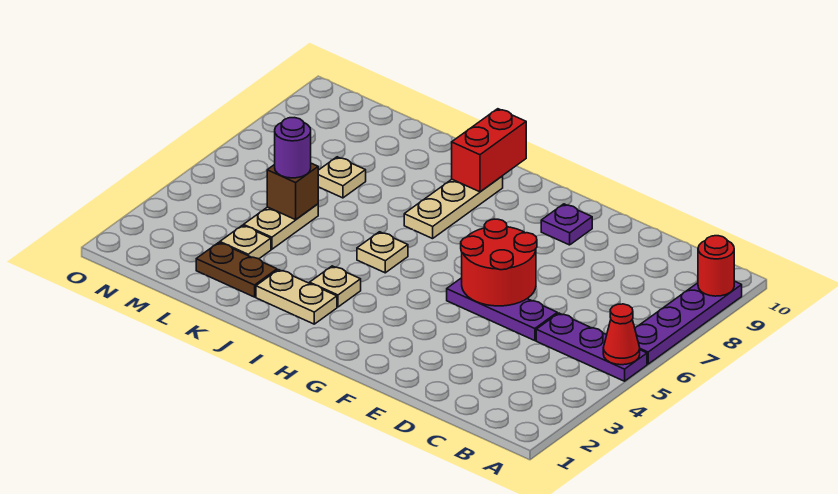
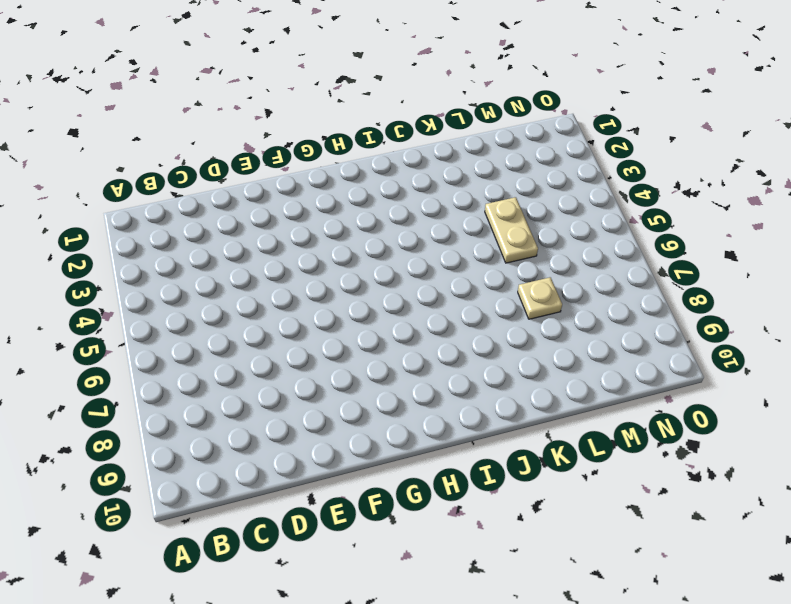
none -> purple plate A5:C5 level 1
none -> purple plate A6:A9 level 1
none -> purple plate D5:F5 level 1

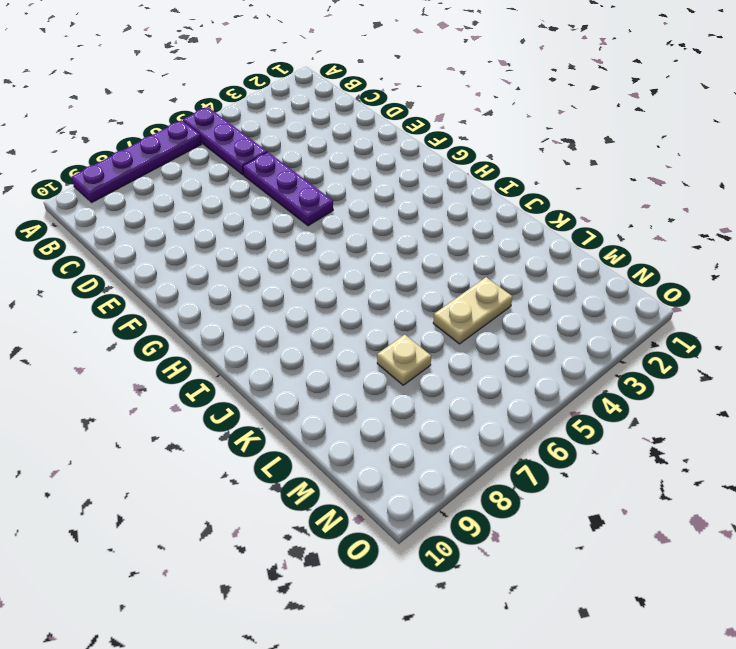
none -> purple plate F9 level 1
none -> tan plate I2:J2 level 1
none -> tan plate I3 level 1

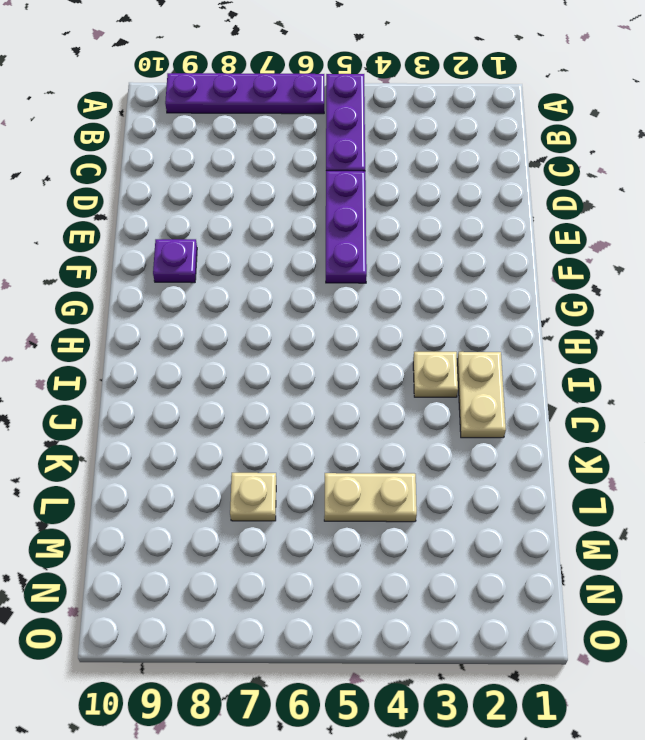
none -> tan plate I5 level 1
none -> tan plate I7:I9 level 1
none -> brown plate K2:L2 level 1

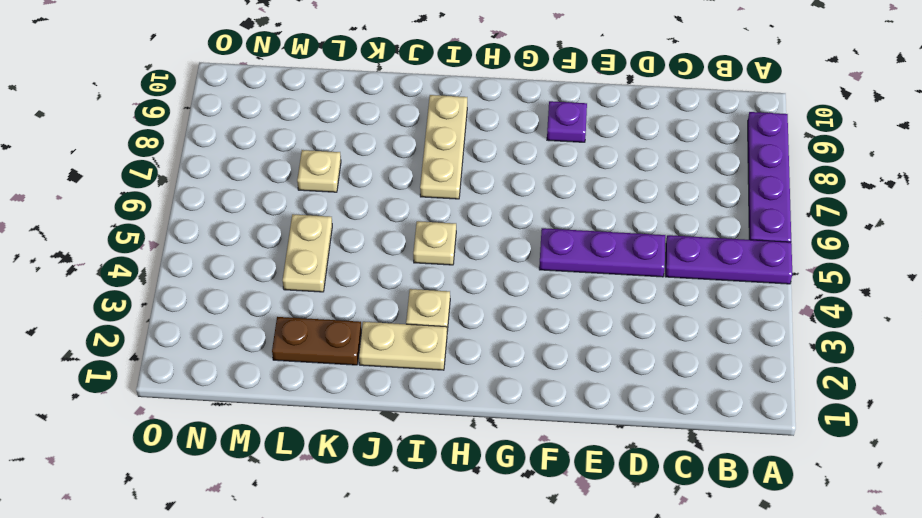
none -> tan plate L3 level 1
none -> red cone A5 level 2
none -> red round brick A9 level 2

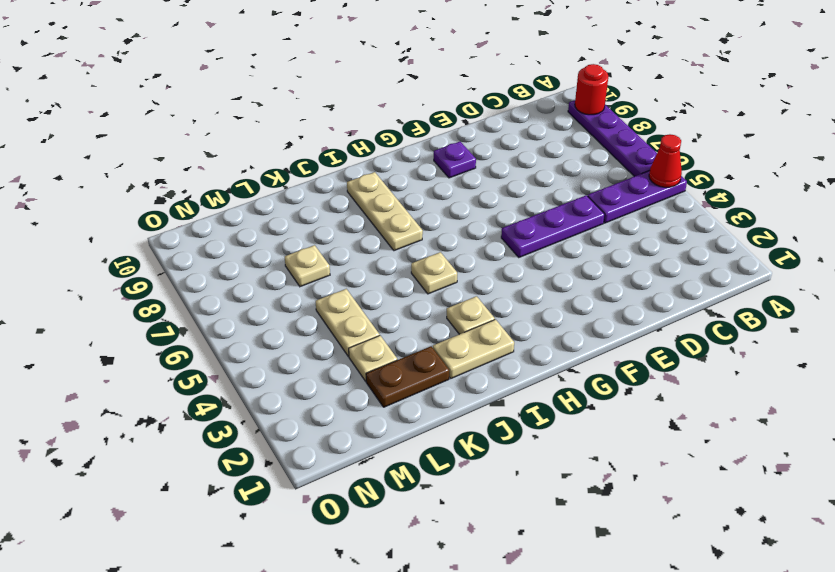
none -> red round brick E5:F6 level 2
none -> red brick I9:I10 level 2
none -> brown brick L5 level 2

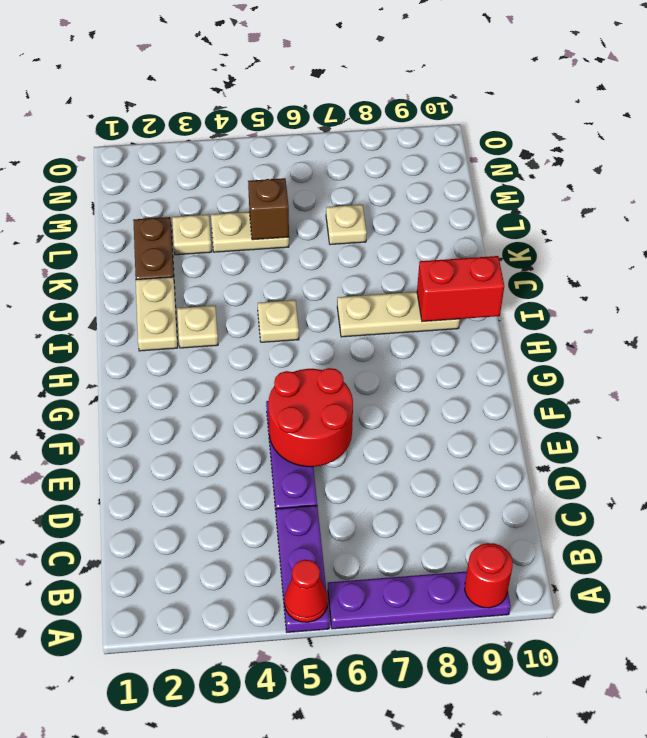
none -> purple plate F9 level 1
none -> purple round brick L5 level 3

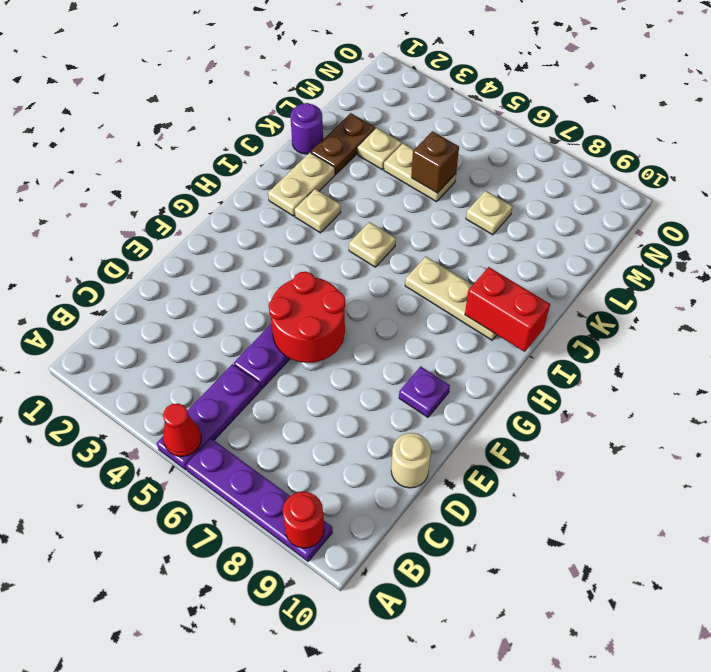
tan round brick D10 level 1 -> none
purple round brick K1 level 1 -> purple round brick L5 level 3

